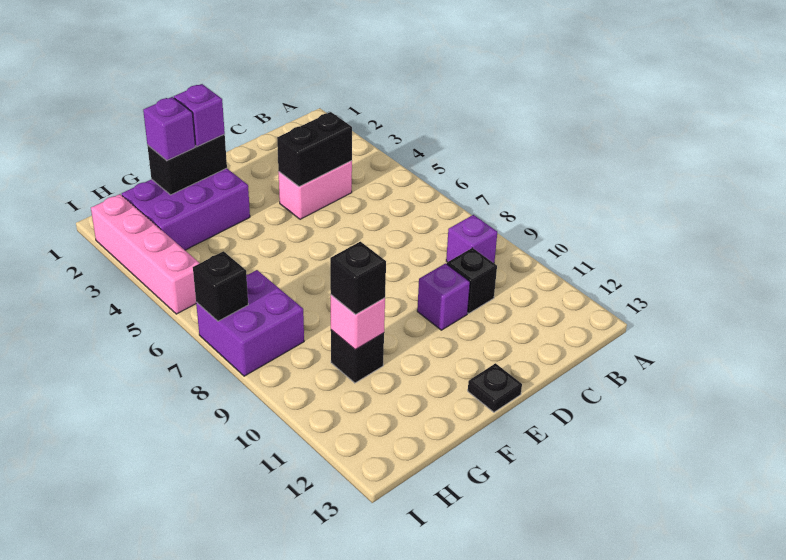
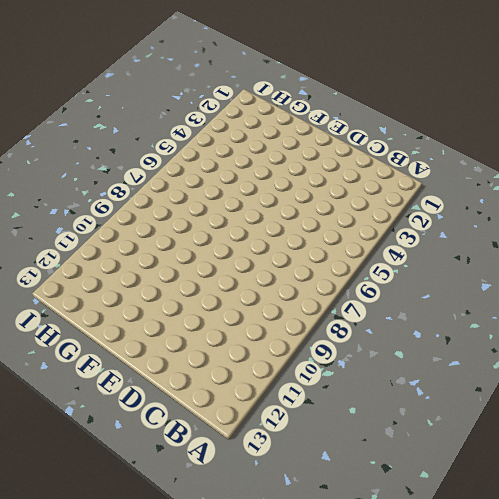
none -> purple brick B9 level 1
none -> pink brick C4:D4 level 1
none -> black brick C10 level 1

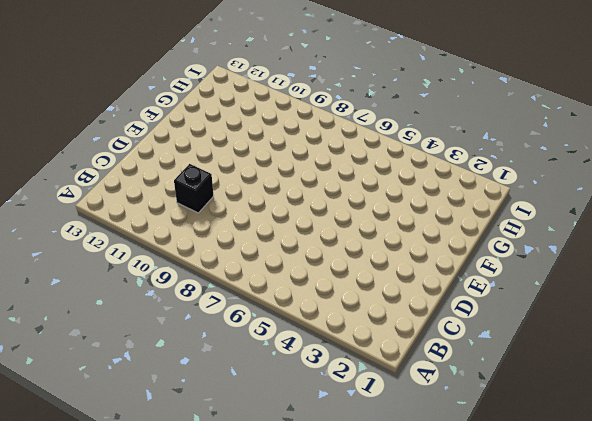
none -> purple brick B9 level 1
none -> pink brick C4:D4 level 1
none -> purple brick D10 level 1

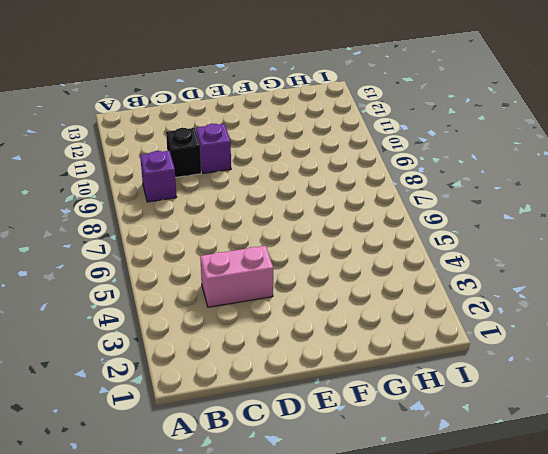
none -> black plate E13 level 1
none -> purple brick F2:H3 level 1
none -> black brick G10 level 1

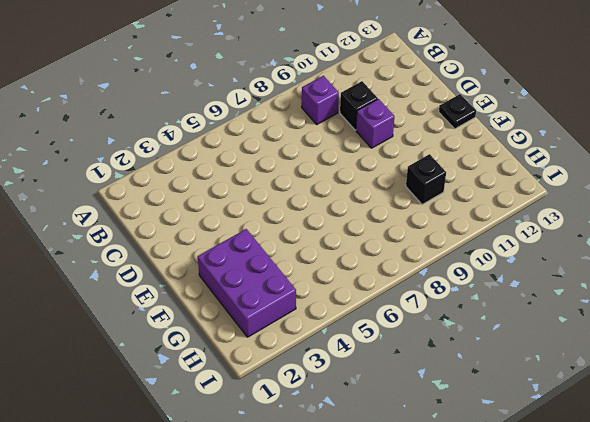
none -> pink brick C4:D4 level 1
none -> purple brick H7:I8 level 1
none -> pink brick I2:I5 level 1

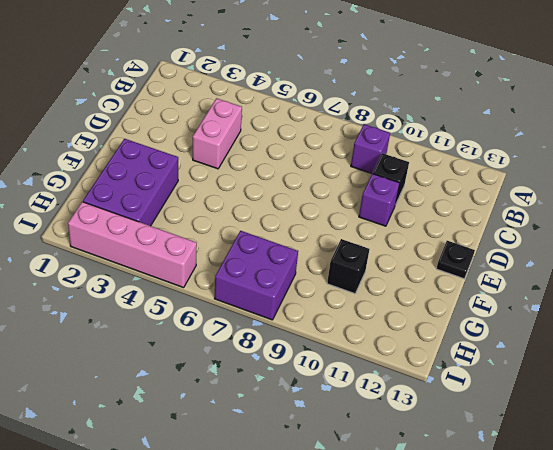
none -> black brick C4:D4 level 2
none -> black brick F2:G2 level 2
none -> pink brick G10 level 2

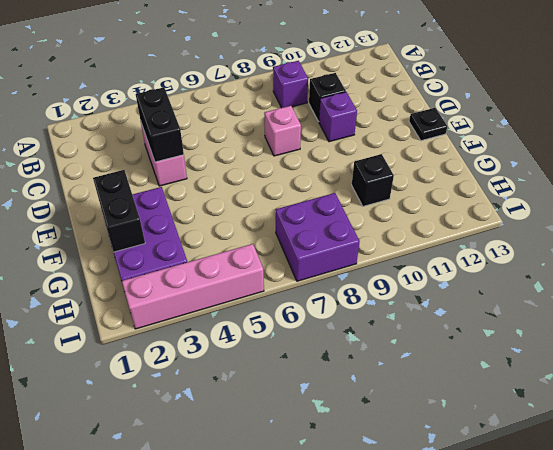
pink brick D8 level 1 -> pink brick G10 level 2
none -> black brick I7 level 2
none -> purple brick F2 level 3
none -> purple brick G2 level 3

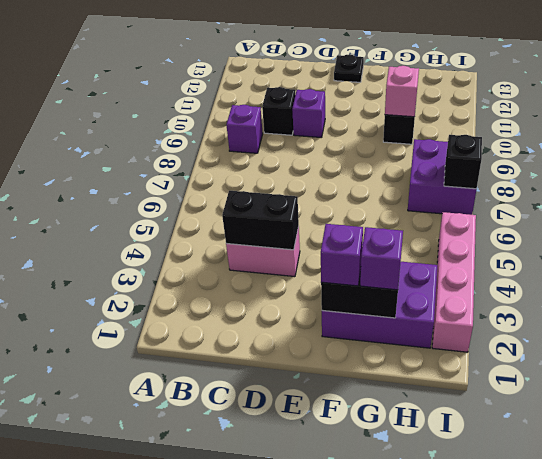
none -> black brick G10 level 3

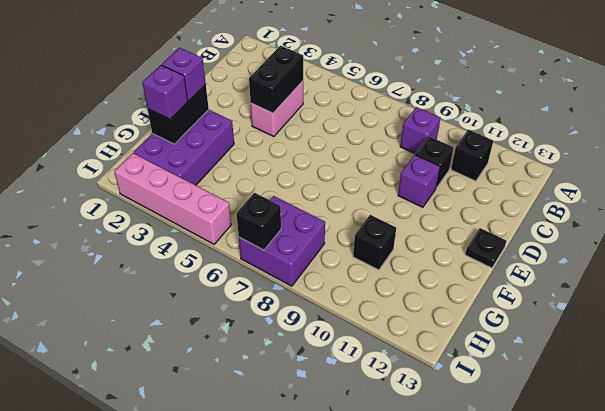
black brick B11 level 1 -> black brick G10 level 3
none -> pink brick G10 level 2

